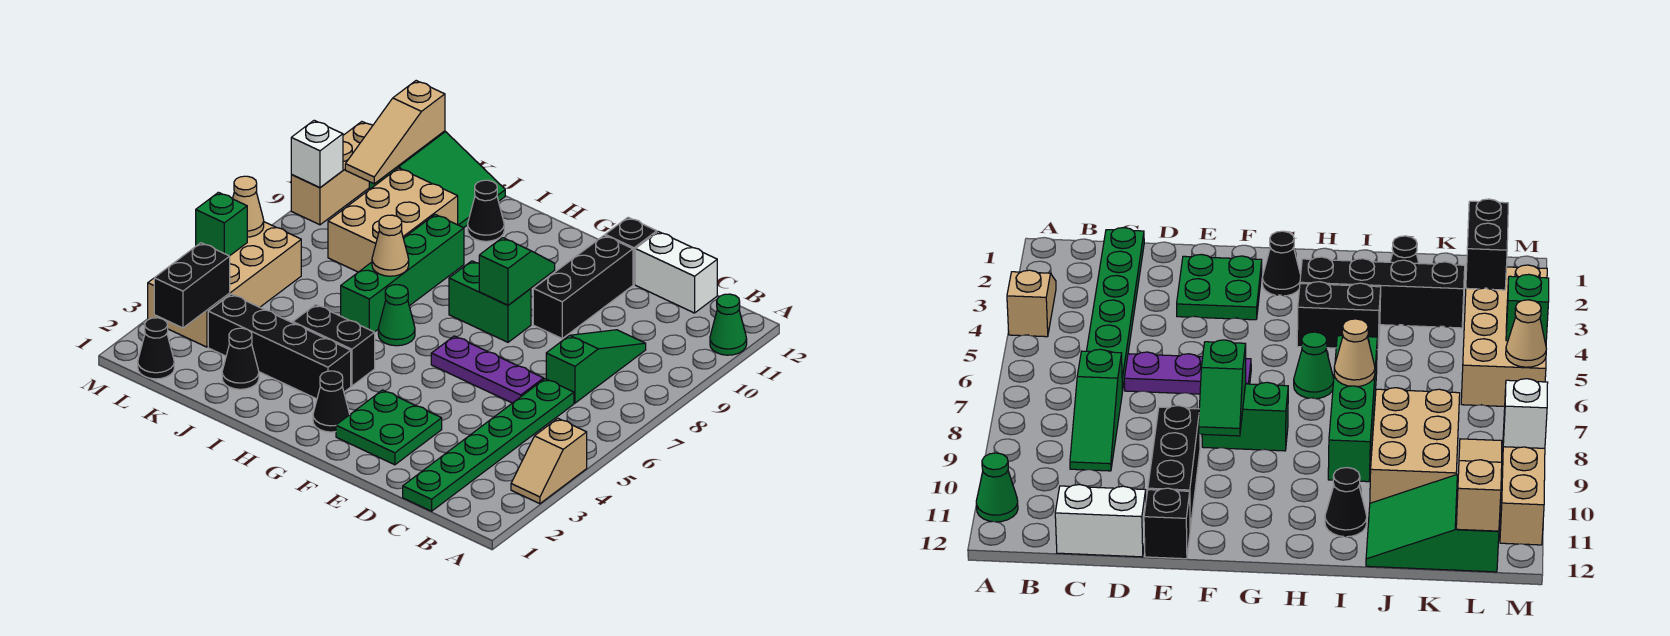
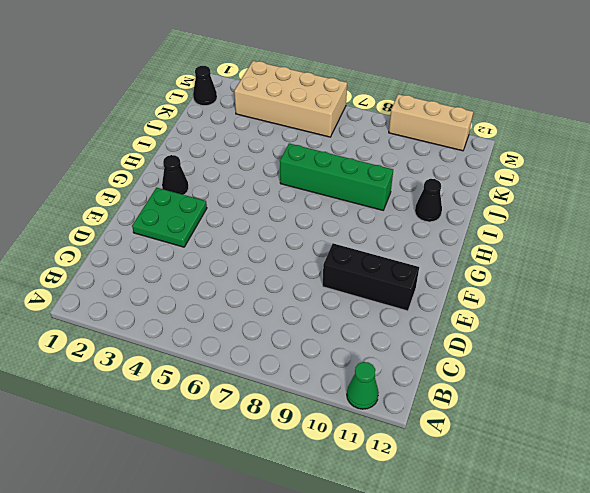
none -> tan slope A3:A4 level 1 top 4
none -> green plate C1:C6 level 1
none -> green slope C7:C9 level 1 top 7

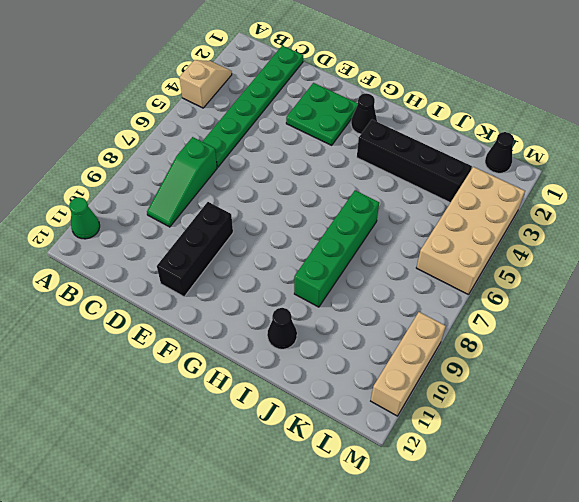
none -> white brick C12:D12 level 1
none -> purple plate D6:F6 level 1
none -> black brick E12 level 1

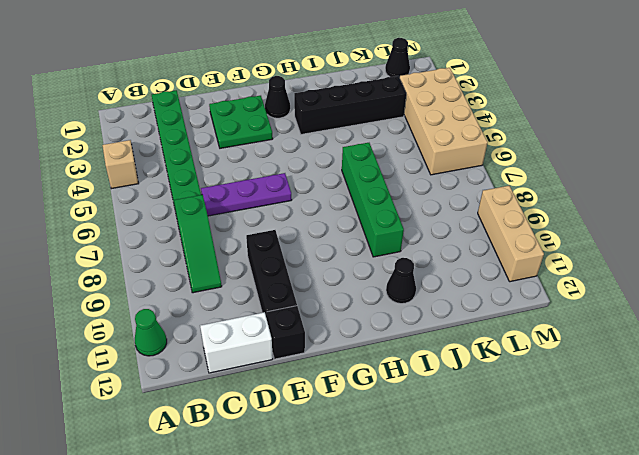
none -> green brick F8:G8 level 1
none -> black brick H4:I4 level 1
none -> green cone H6 level 1

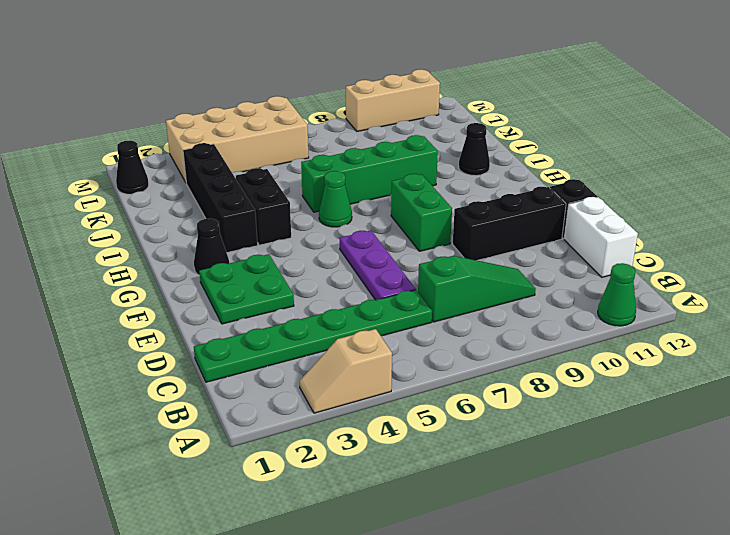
none -> black cone J2 level 1
none -> tan brick J8:K10 level 1
none -> green slope J11:L12 level 1 top L

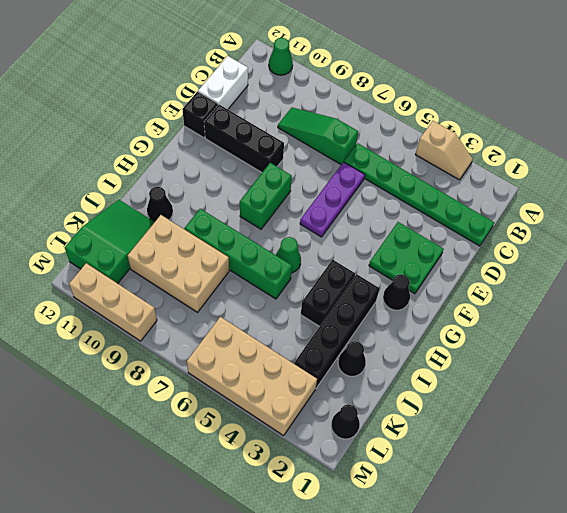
none -> green slope F8:F9 level 2 top 8
none -> tan cone I7 level 2
none -> black brick L2:L3 level 2

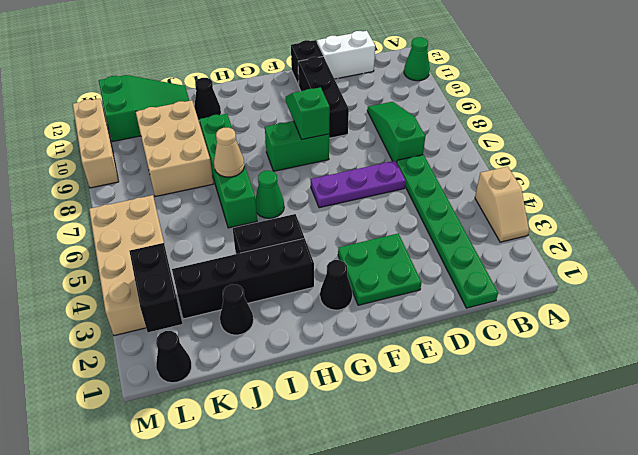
none -> tan slope L10:L12 level 2 top 12
none -> green brick M5 level 2
none -> tan cone M6 level 2

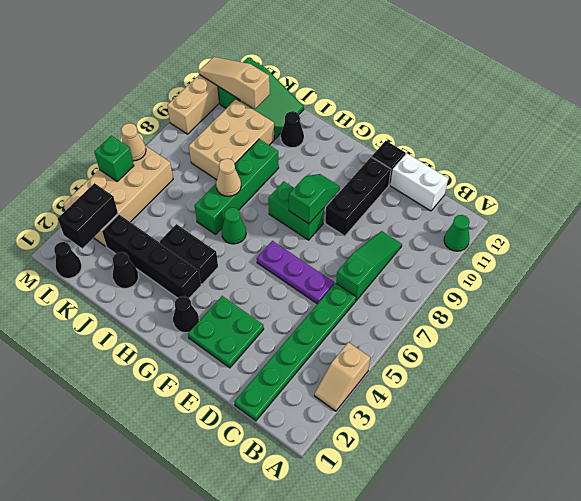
tan slope K11:M11 level 2 top K -> tan slope L10:L12 level 2 top 12
none -> white brick M9 level 2

